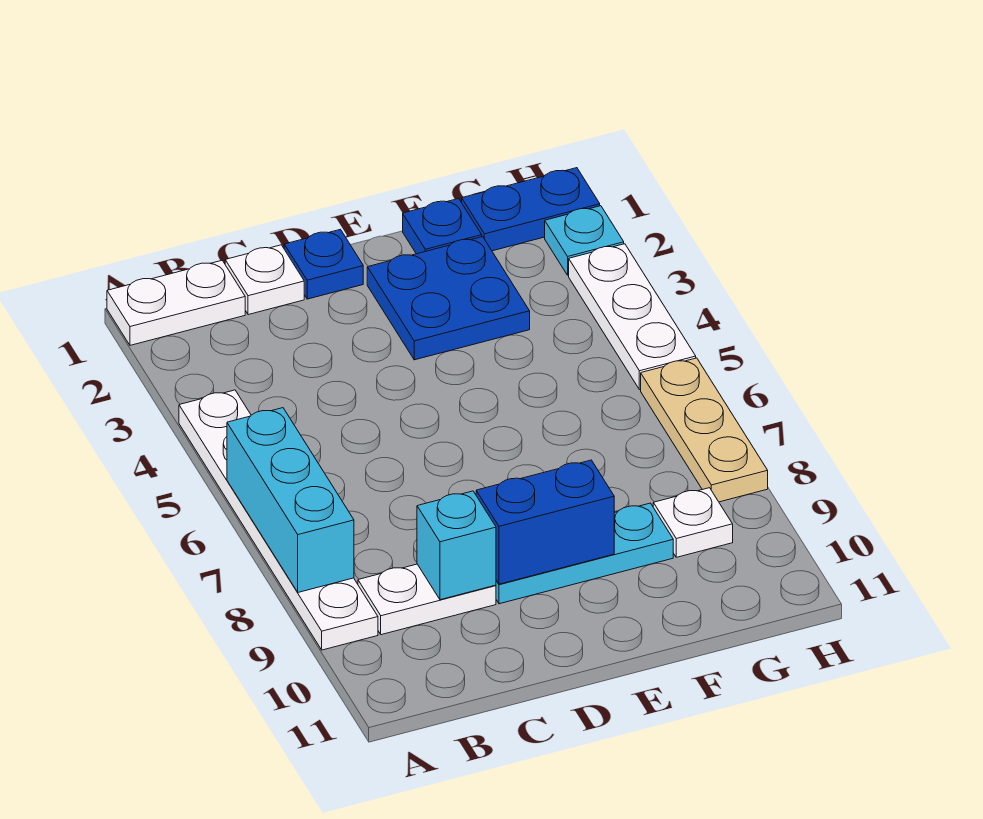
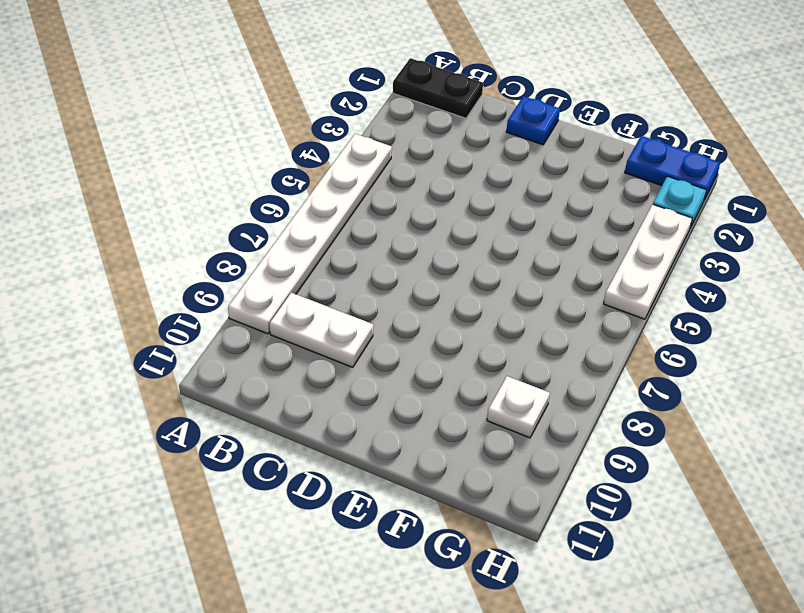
black plate A1:B1 level 1 -> white plate A1:B1 level 1
none -> white plate C1 level 1
none -> cyan plate D9:F9 level 1
none -> blue plate E2:F3 level 1

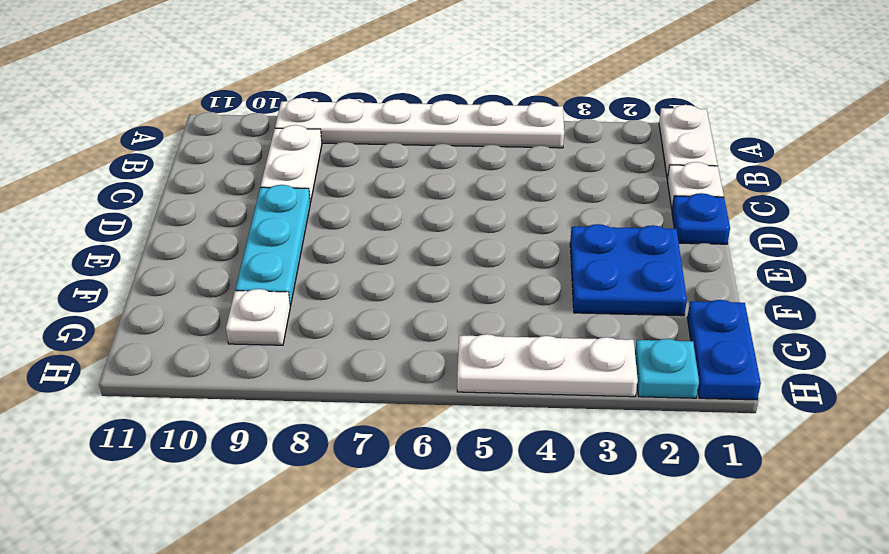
none -> blue plate F1 level 1
none -> tan plate H6:H8 level 1
none -> cyan brick A6:A8 level 2

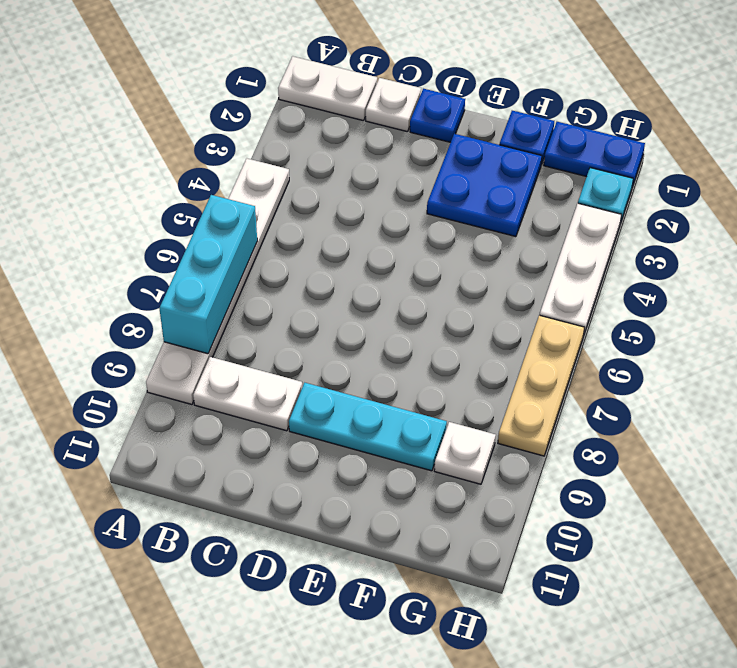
none -> cyan brick C9 level 2
none -> blue brick D9:E9 level 2

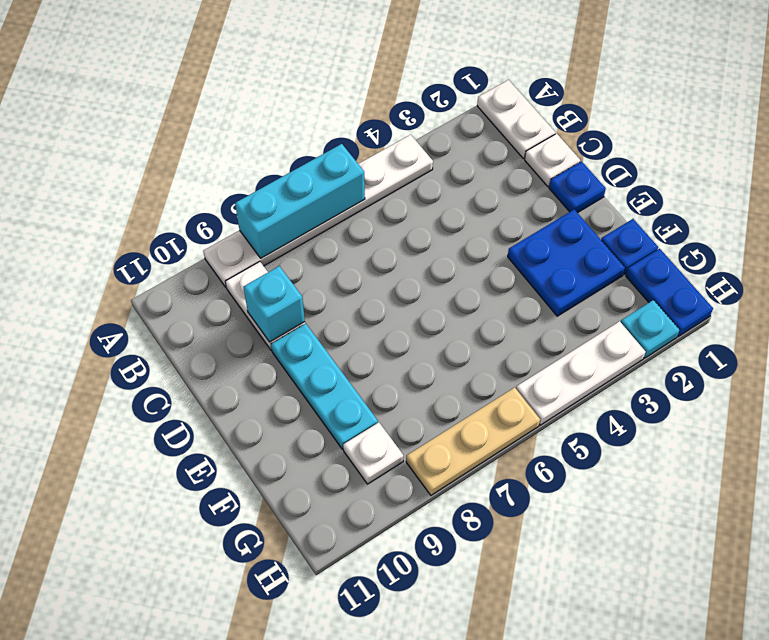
none -> blue brick D9:E9 level 2

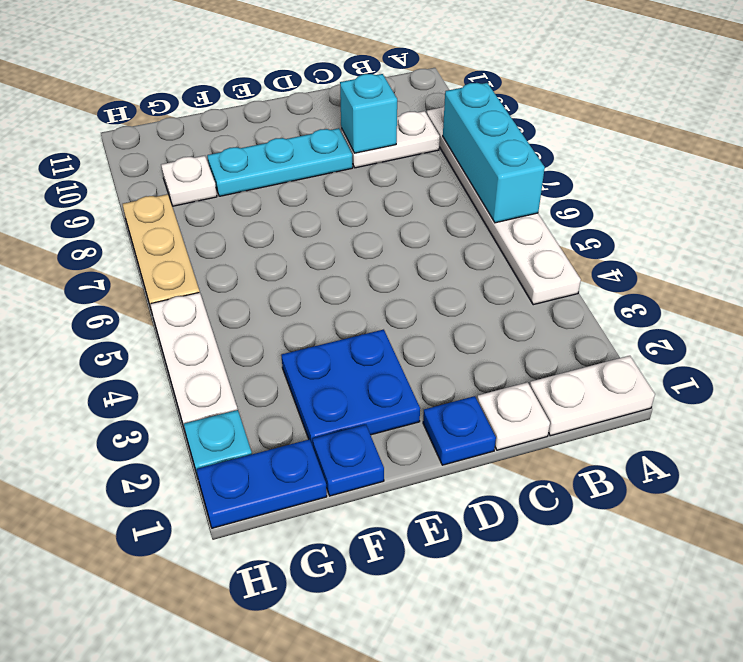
none -> blue brick D9:E9 level 2

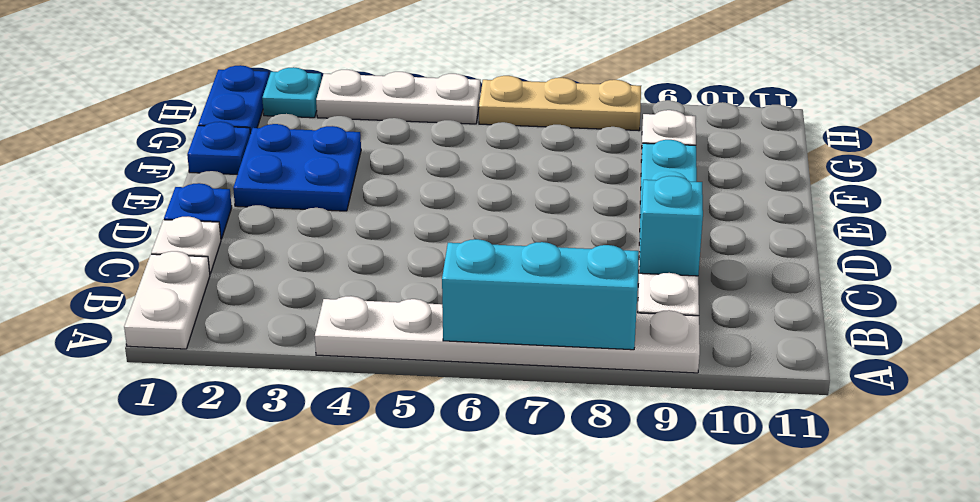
none -> blue brick D9:E9 level 2

